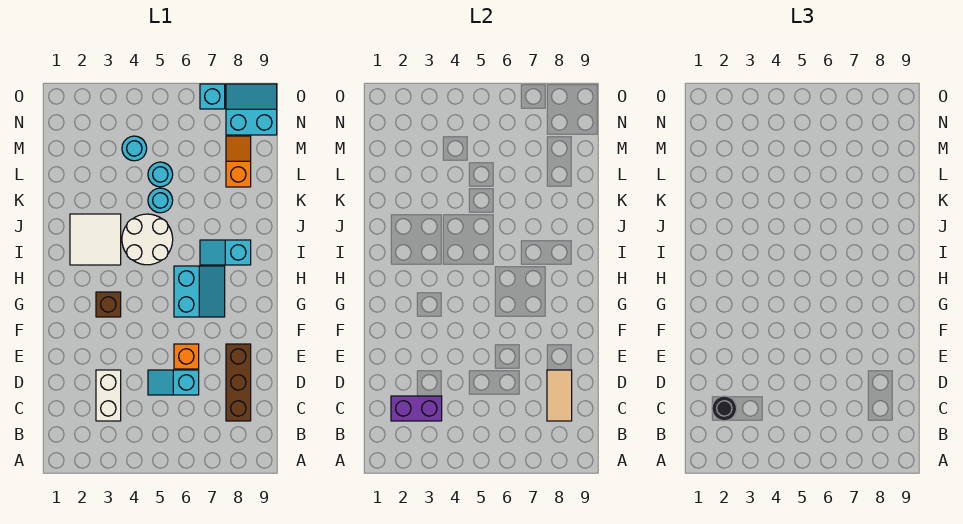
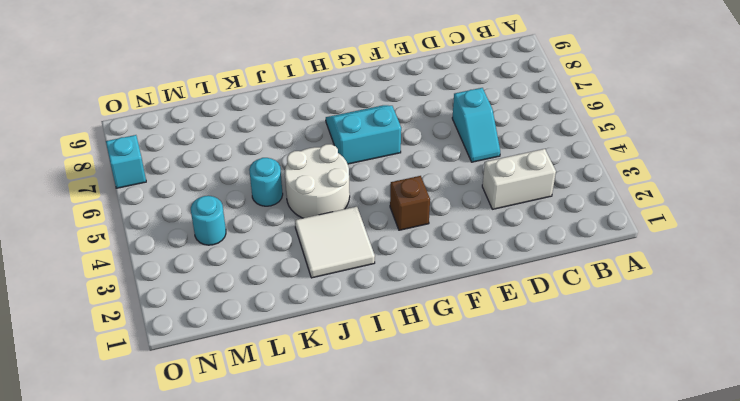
none -> brown brick C8:E8 level 1
none -> orange brick E6 level 1
none -> cyan slope I7:I8 level 1 top 8

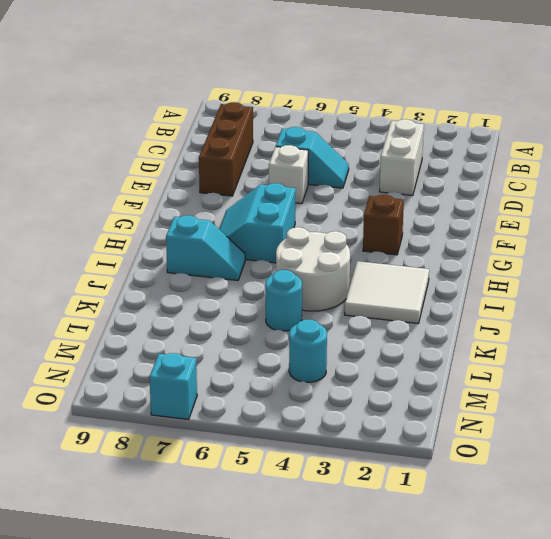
white brick E6 level 1 -> orange brick E6 level 1
none -> cyan round brick L5 level 1
none -> orange slope L8:M8 level 1 top L
none -> cyan slope N8:O9 level 1 top N

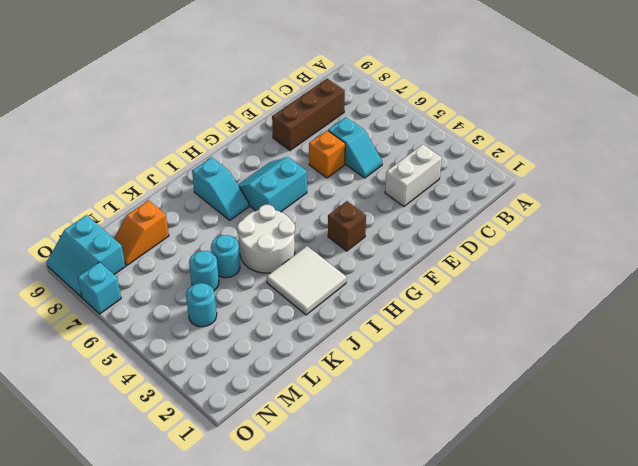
none -> purple brick C2:C3 level 2
none -> tan tile C8:D8 level 2
none -> black round brick C2 level 3

